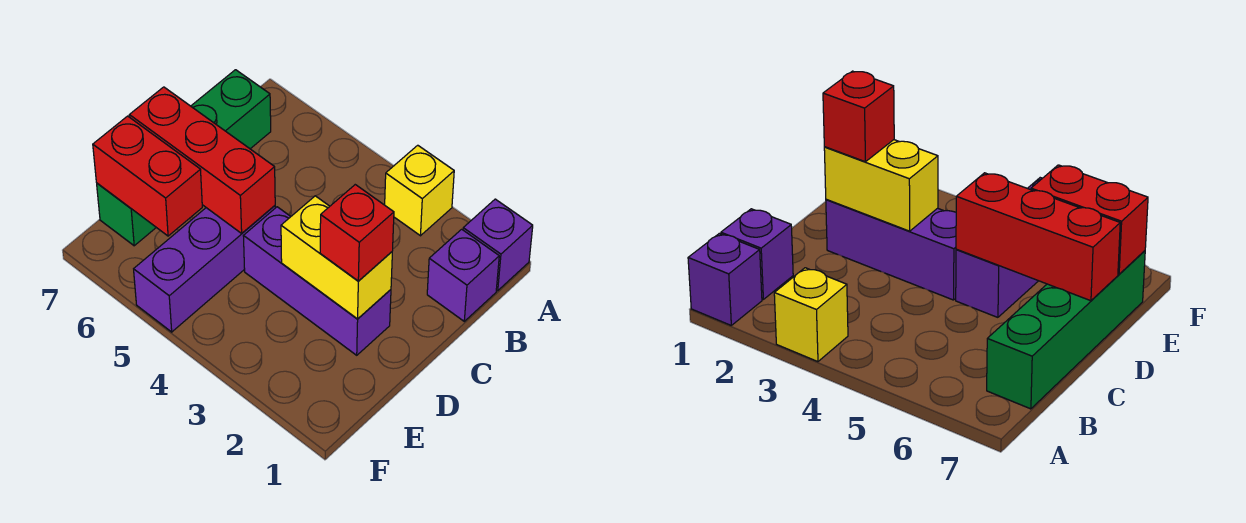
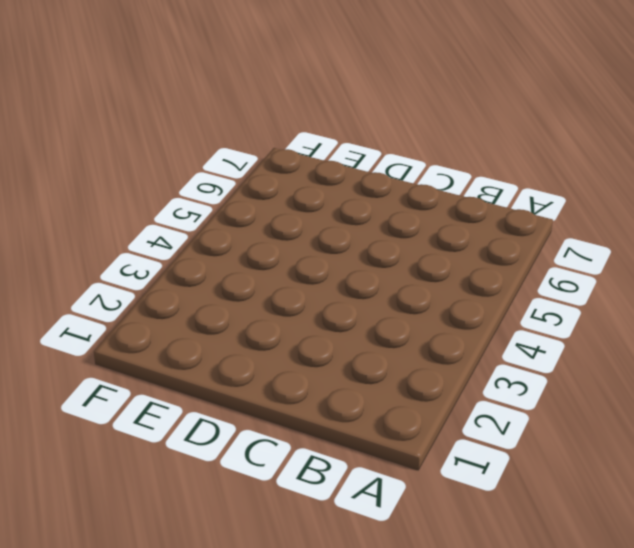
none -> purple brick A1 level 1
none -> yellow brick A3 level 1

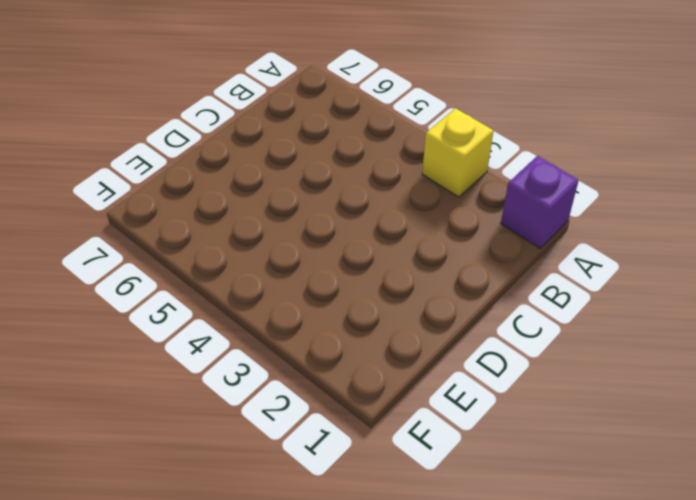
none -> purple brick B1 level 1
none -> green brick B7:E7 level 1

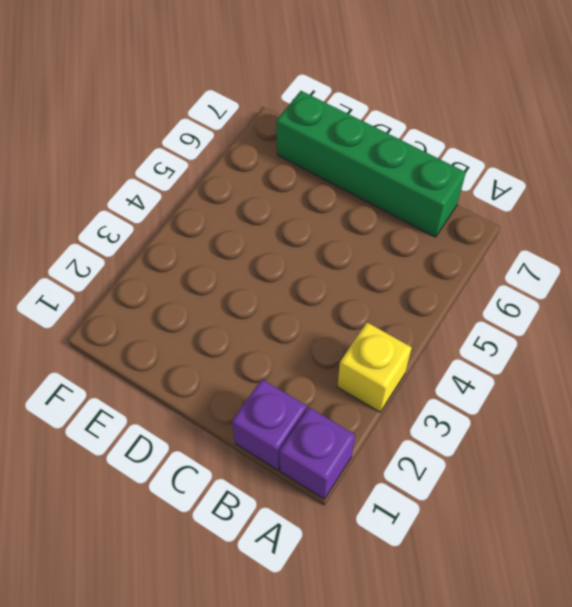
none -> purple brick D2:D4 level 1
none -> purple brick D5:F5 level 1

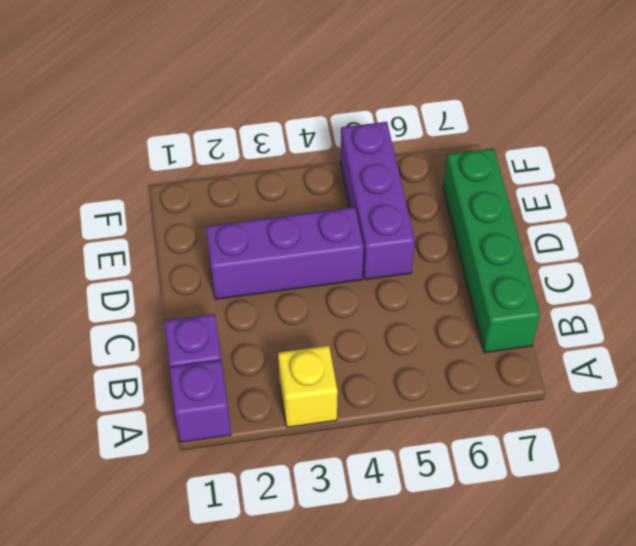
none -> yellow brick D2:D3 level 2
none -> red brick D5:D7 level 2

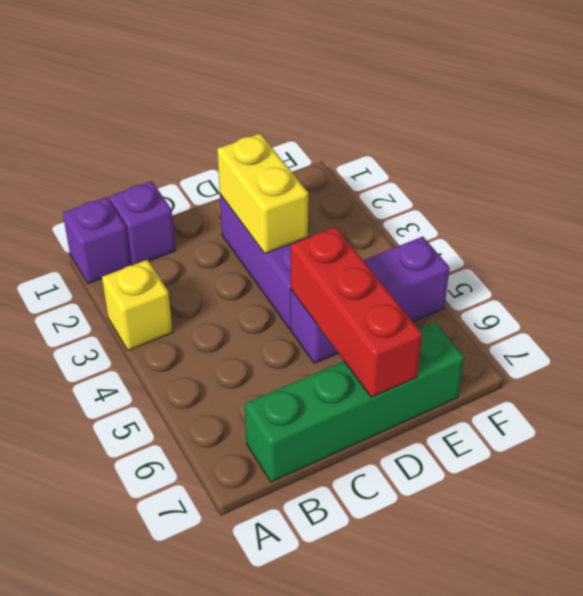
none -> red brick E6:E7 level 2
none -> red brick D2 level 3

